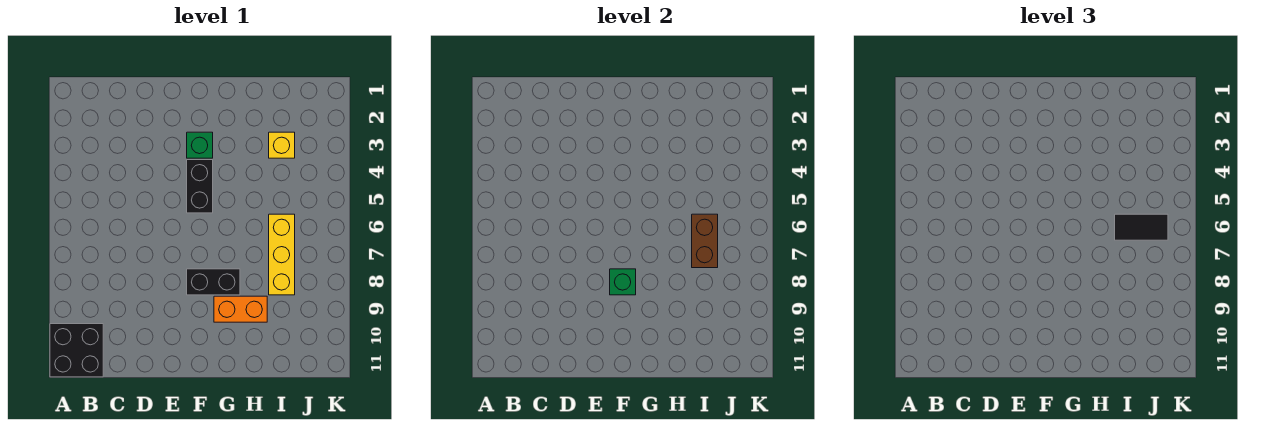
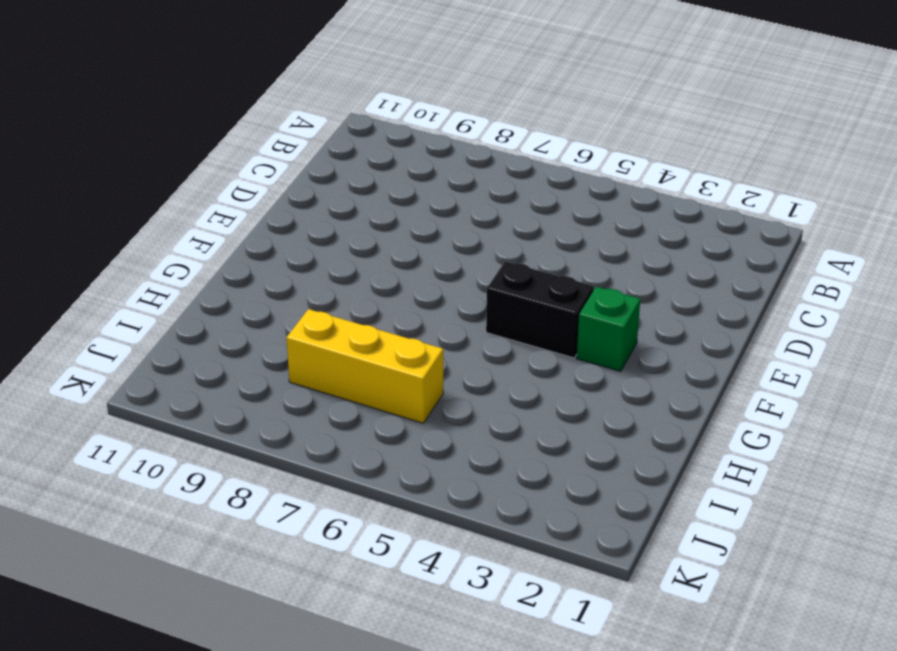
none -> black brick A10:B11 level 1
none -> black brick F8:G8 level 1

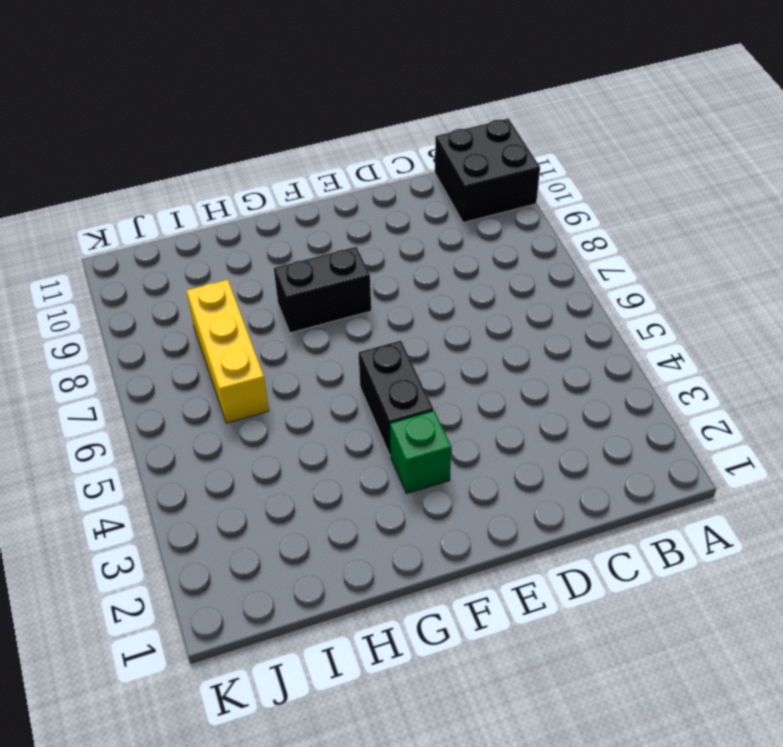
none -> orange brick G9:H9 level 1
none -> yellow brick I3 level 1

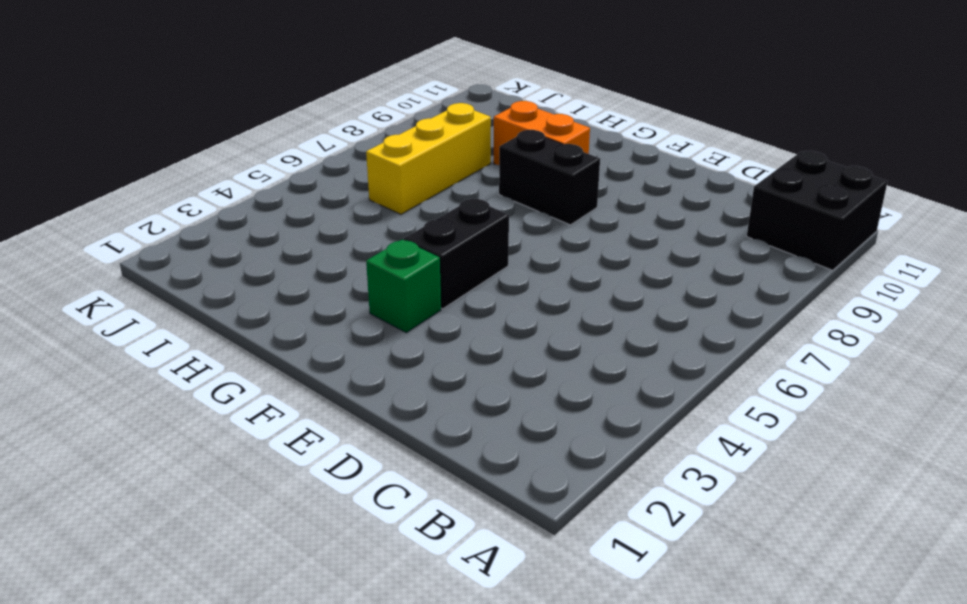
none -> yellow brick I3 level 1
none -> green brick F8 level 2

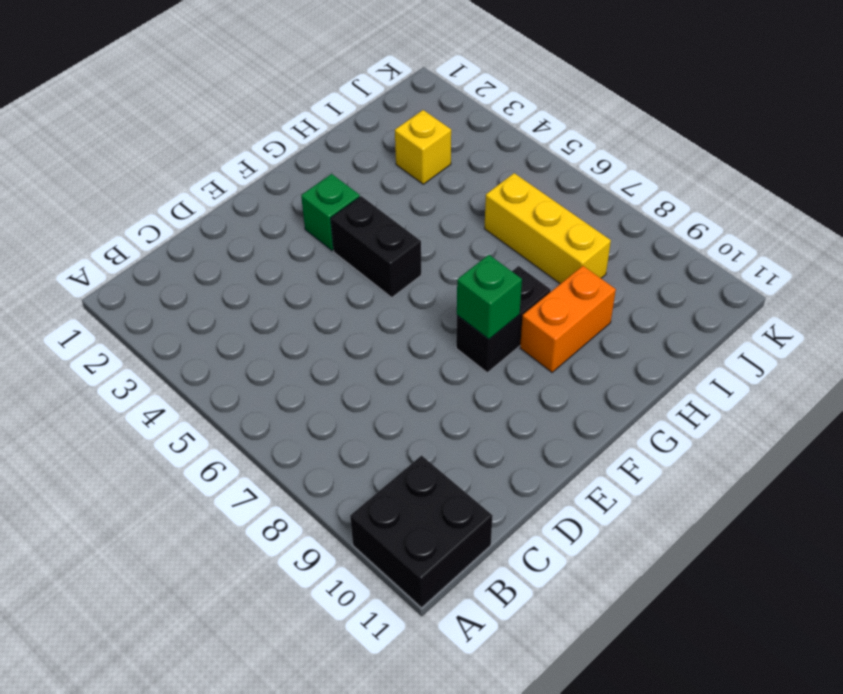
none -> brown brick I6:I7 level 2
none -> black tile I6:J6 level 3

